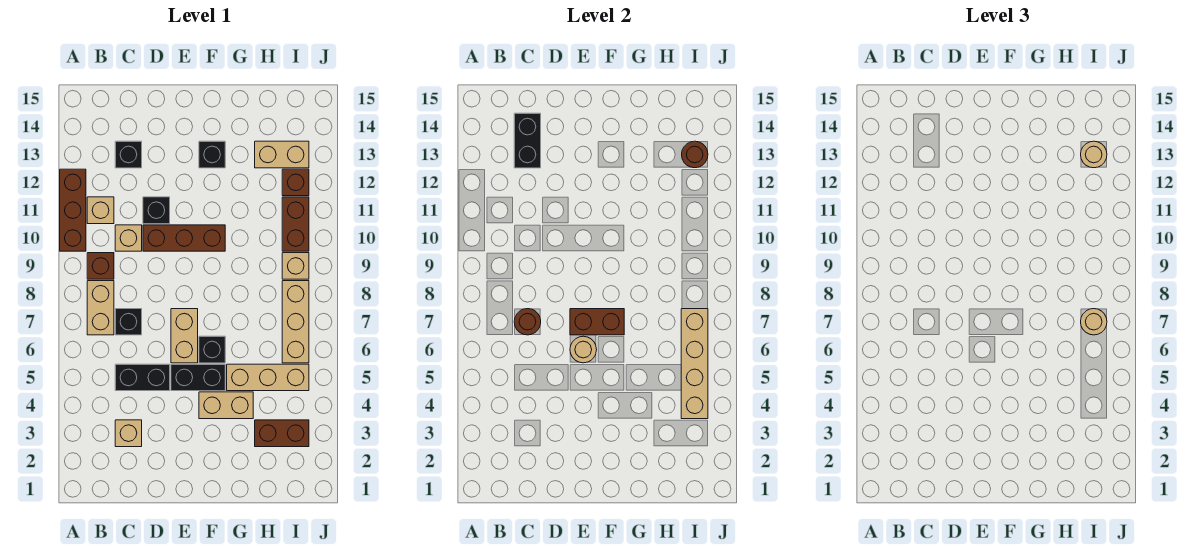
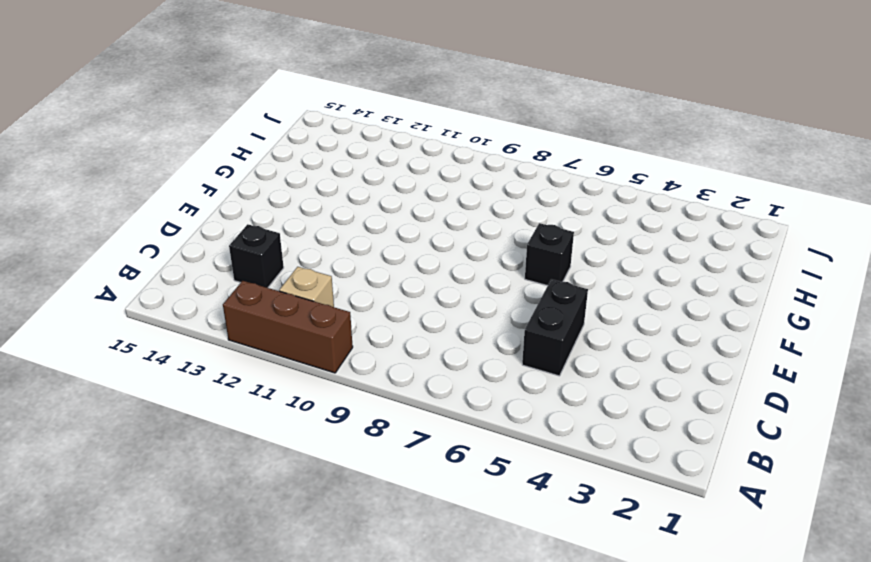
none -> tan brick B7:B8 level 1
none -> brown brick B9 level 1
none -> tan brick C3 level 1
none -> black brick C7 level 1

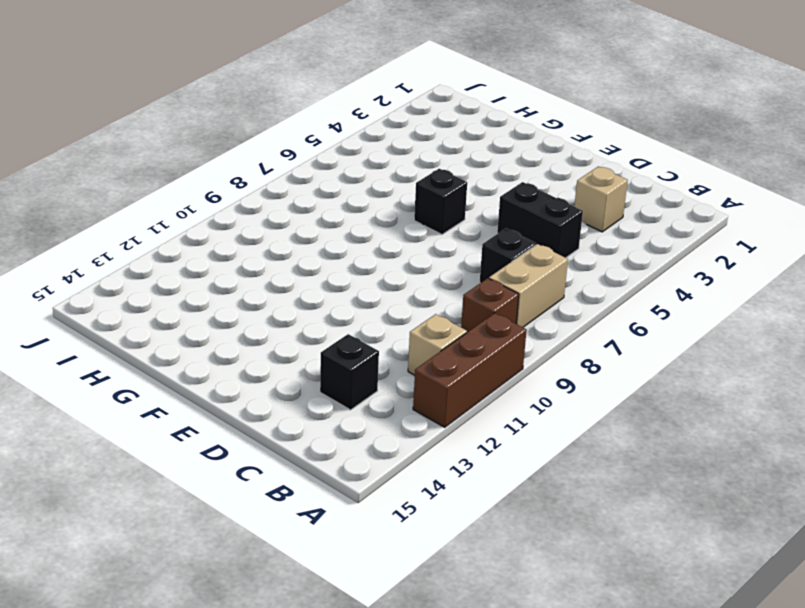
none -> tan brick C10 level 1
none -> brown brick D10:F10 level 1
none -> black brick D11 level 1
none -> black brick E5:F5 level 1

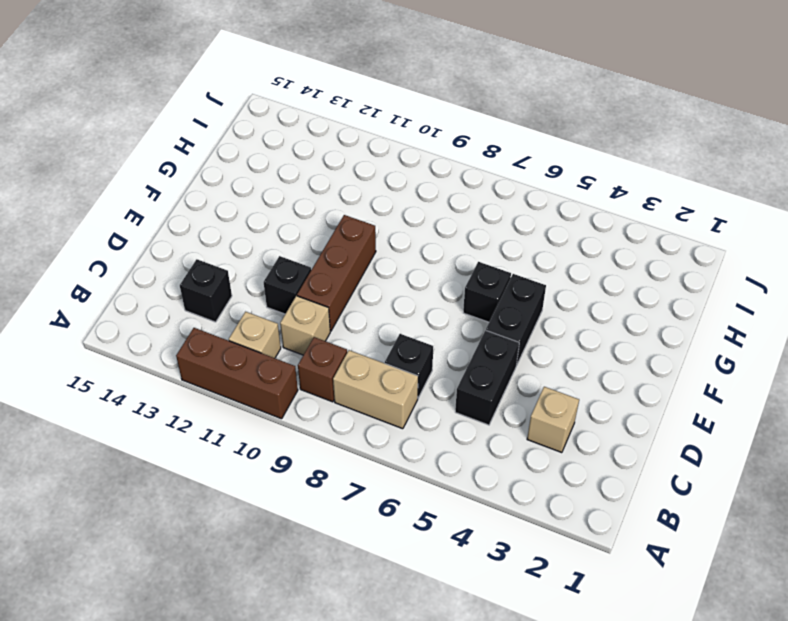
none -> tan brick E6:E7 level 1
none -> tan brick F4:G4 level 1
none -> black brick F13 level 1
none -> tan brick G5:I5 level 1

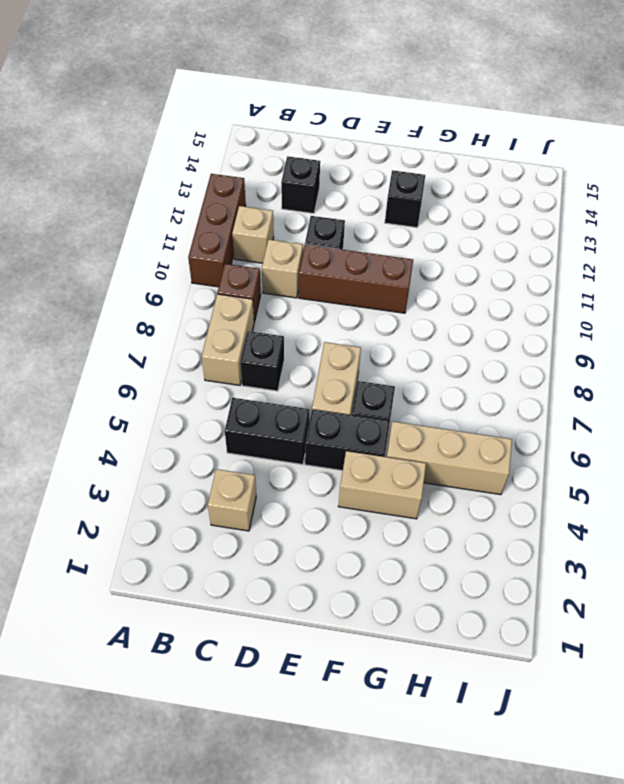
none -> brown brick H3:I3 level 1
none -> tan brick H13:I13 level 1
none -> tan brick I6:I8 level 1
none -> tan brick I9 level 1

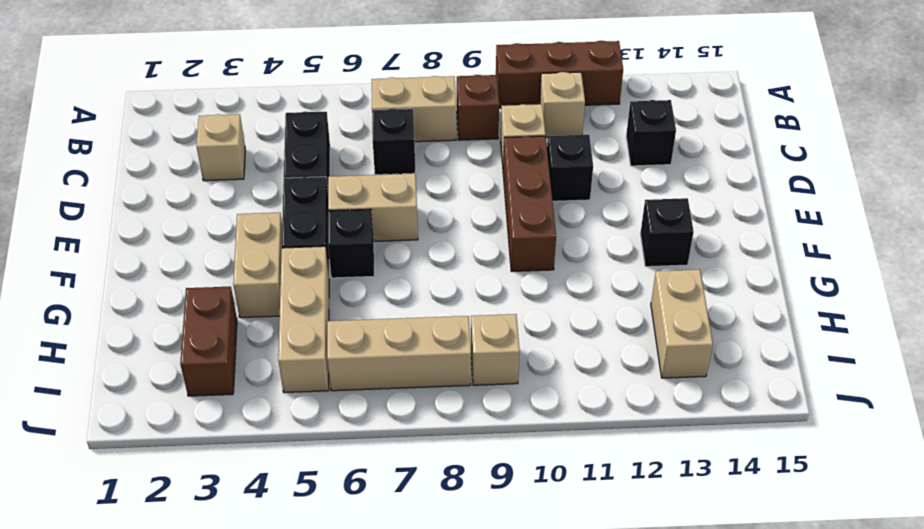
none -> brown brick I10:I11 level 1
none -> brown brick I12 level 1
none -> brown round brick C7 level 2
none -> black brick C13:C14 level 2

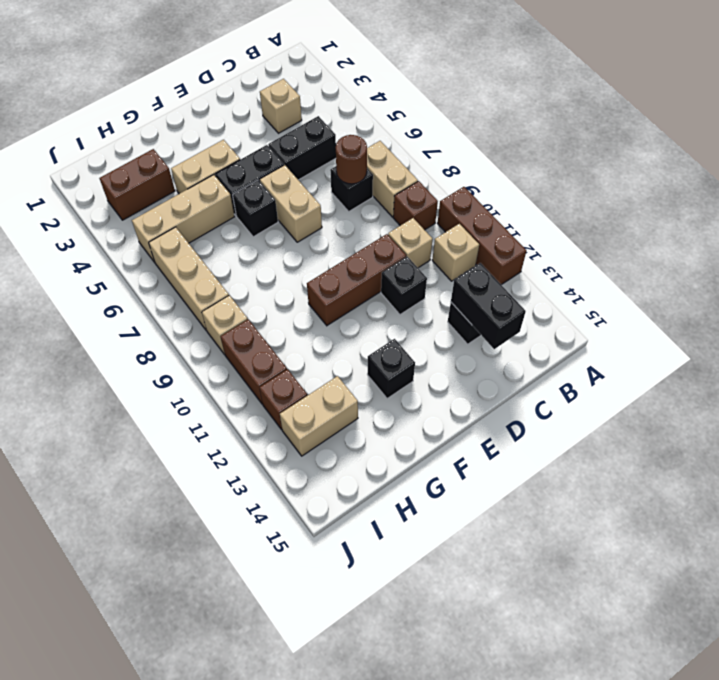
none -> tan round brick E6 level 2
none -> brown brick E7:F7 level 2
none -> tan brick I4:I7 level 2
none -> brown round brick I13 level 2

